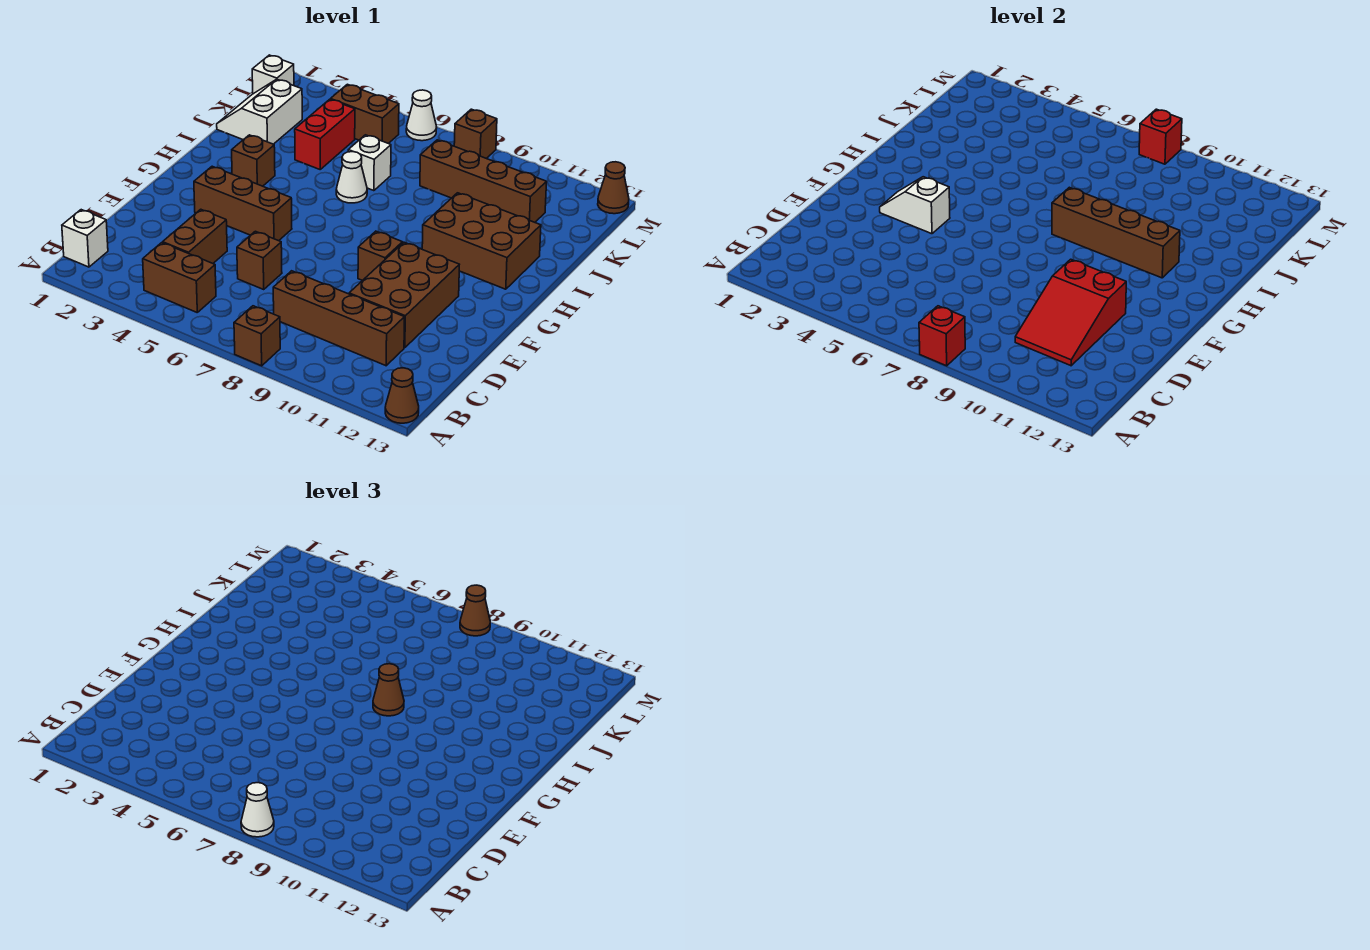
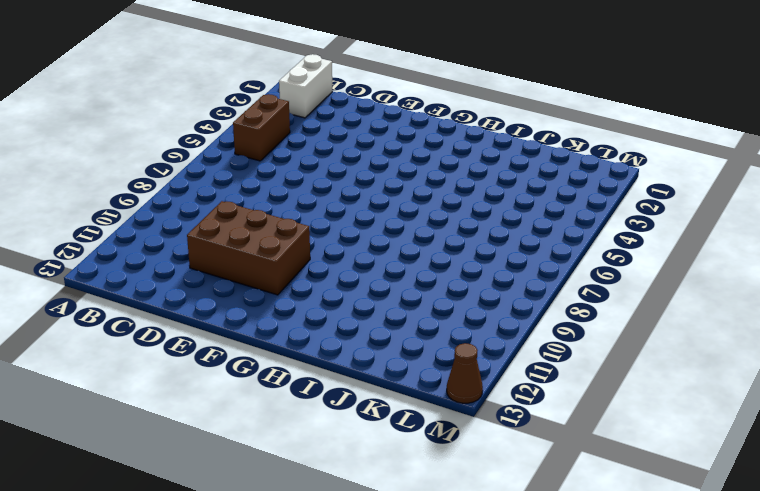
white brick B1:B2 level 1 -> white brick B1 level 1
none -> brown brick A8 level 1
none -> brown cone A13 level 1
none -> brown brick C4:D4 level 1
none -> brown brick C8:C11 level 1

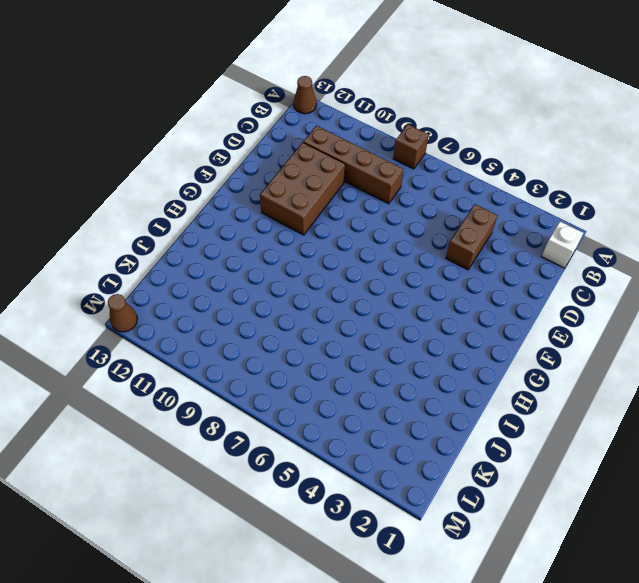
none -> brown brick B4:B5 level 1
none -> brown brick D6 level 1
none -> brown brick F3:F5 level 1
none -> brown brick F9 level 1

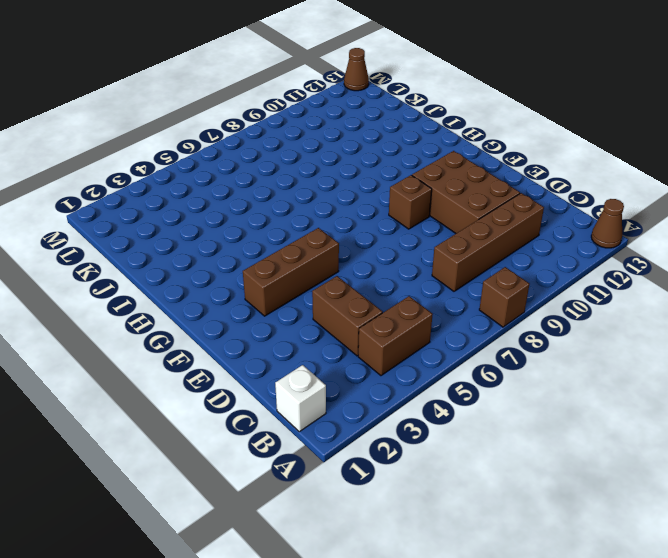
none -> brown brick D6 level 1
none -> brown brick H3 level 1
none -> brown brick H10:I12 level 1
none -> white cone I6 level 1

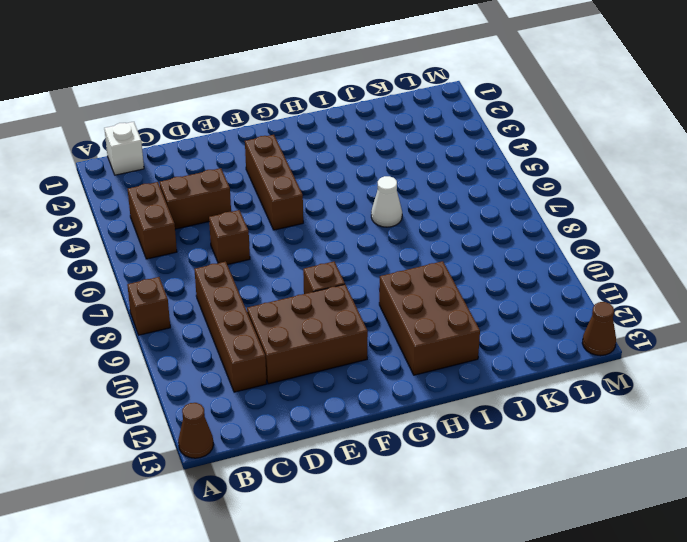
none -> brown brick H3 level 1
none -> white slope J1:K2 level 1 top 2
none -> red brick J4:K4 level 1
none -> white brick J6 level 1

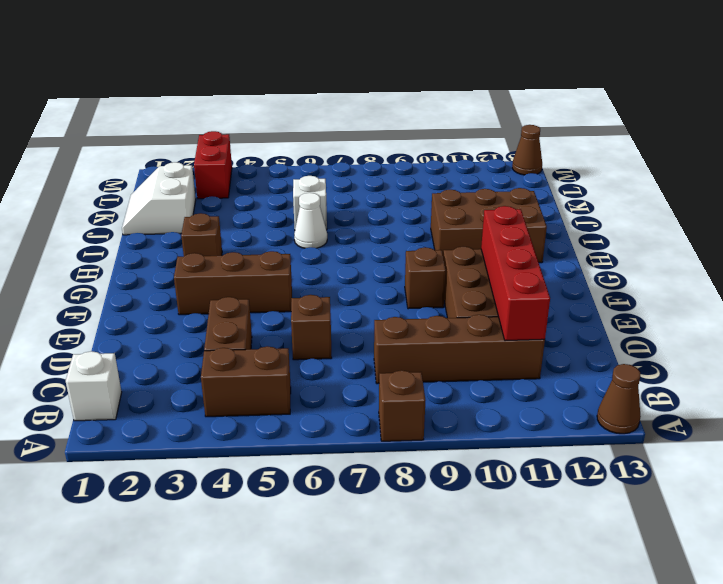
red brick C11:F11 level 2 -> red slope C10:E11 level 2 top E
red brick L3:M3 level 1 -> red brick J4:K4 level 1
none -> brown brick K8:K11 level 1
none -> white brick L1 level 1
none -> brown brick L4:L5 level 1
none -> white cone M6 level 1

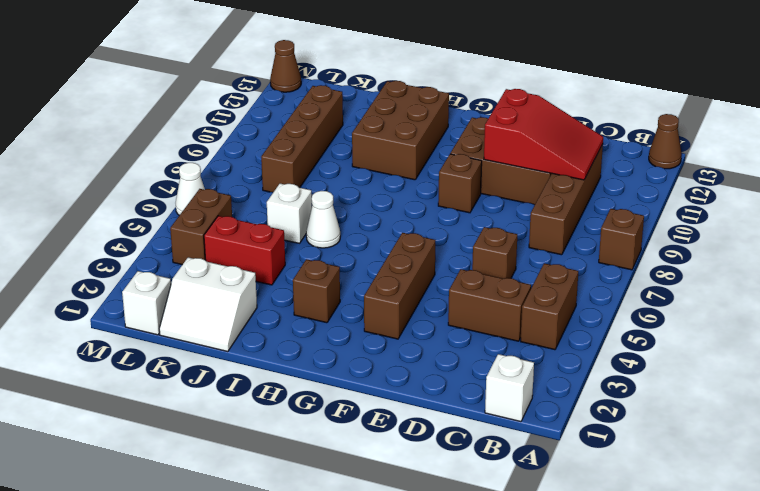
none -> brown brick M8 level 1
none -> red brick A8 level 2
none -> white slope F3:F4 level 2 top 4
none -> brown brick H8:H11 level 2

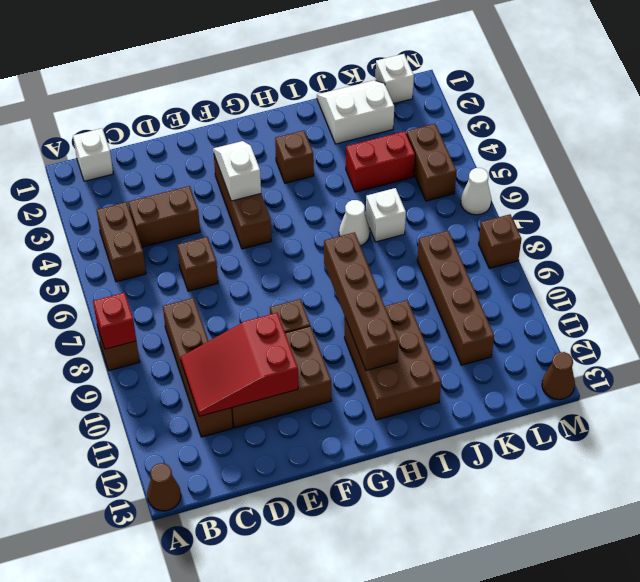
none -> red brick M8 level 2
none -> white cone A8 level 3
none -> brown cone H8 level 3
none -> brown cone M8 level 3

